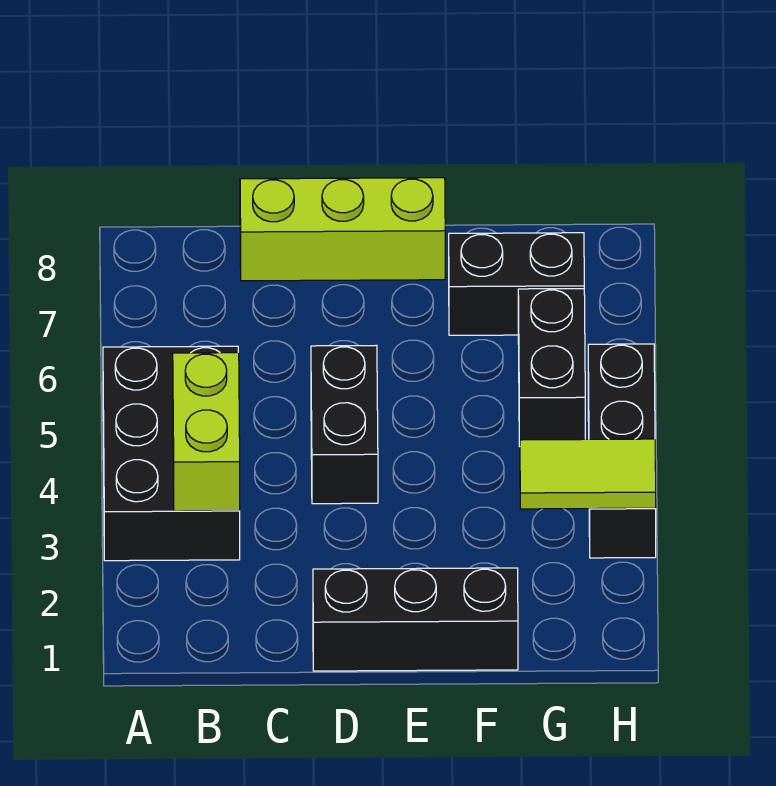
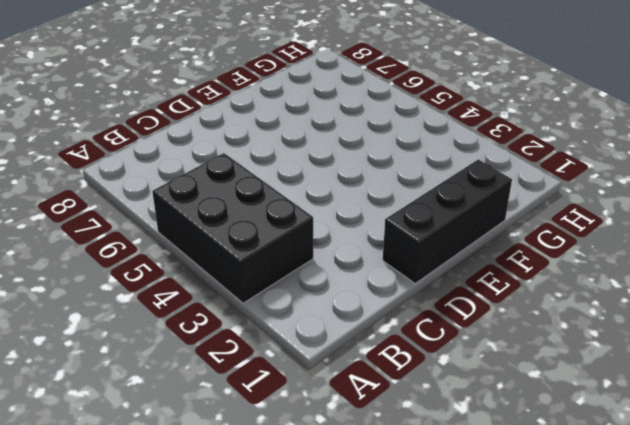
none -> lime brick C8:E8 level 1
none -> black brick D4:D5 level 1

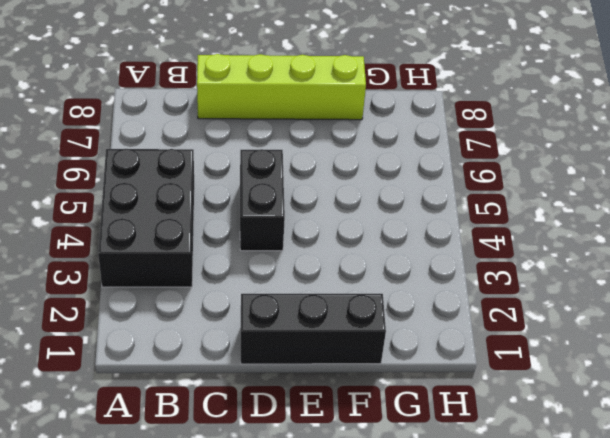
lime brick C8:F8 level 1 -> lime brick C8:E8 level 1
none -> black brick F7:G7 level 1
none -> black brick G5:G6 level 1

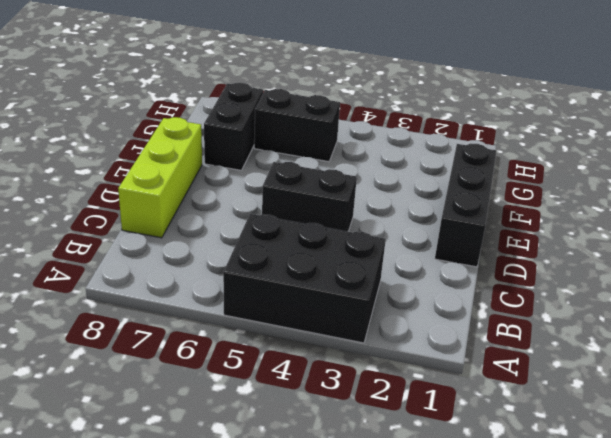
none -> black brick H3:H5 level 1
none -> lime brick B3:B4 level 2

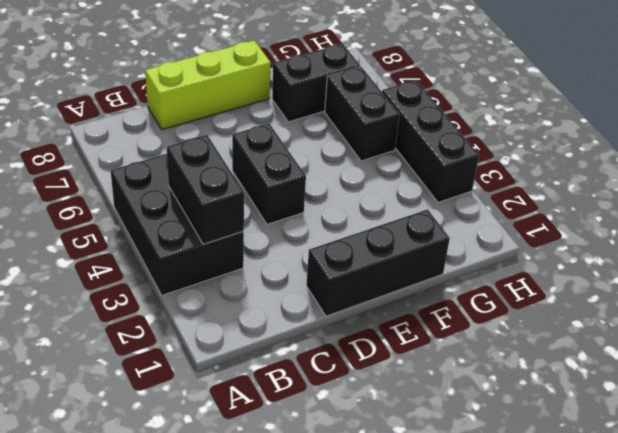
black brick B3:B4 level 2 -> lime brick B3:B4 level 2
none -> lime tile G3:H3 level 2

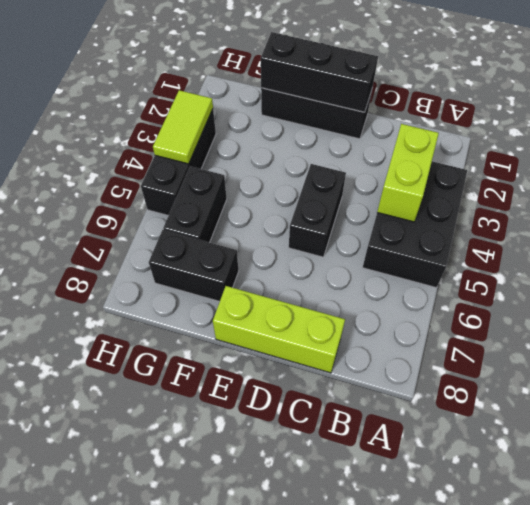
black brick D1:F1 level 2 -> none
lime tile H3:H4 level 2 -> lime tile G3:H3 level 2

